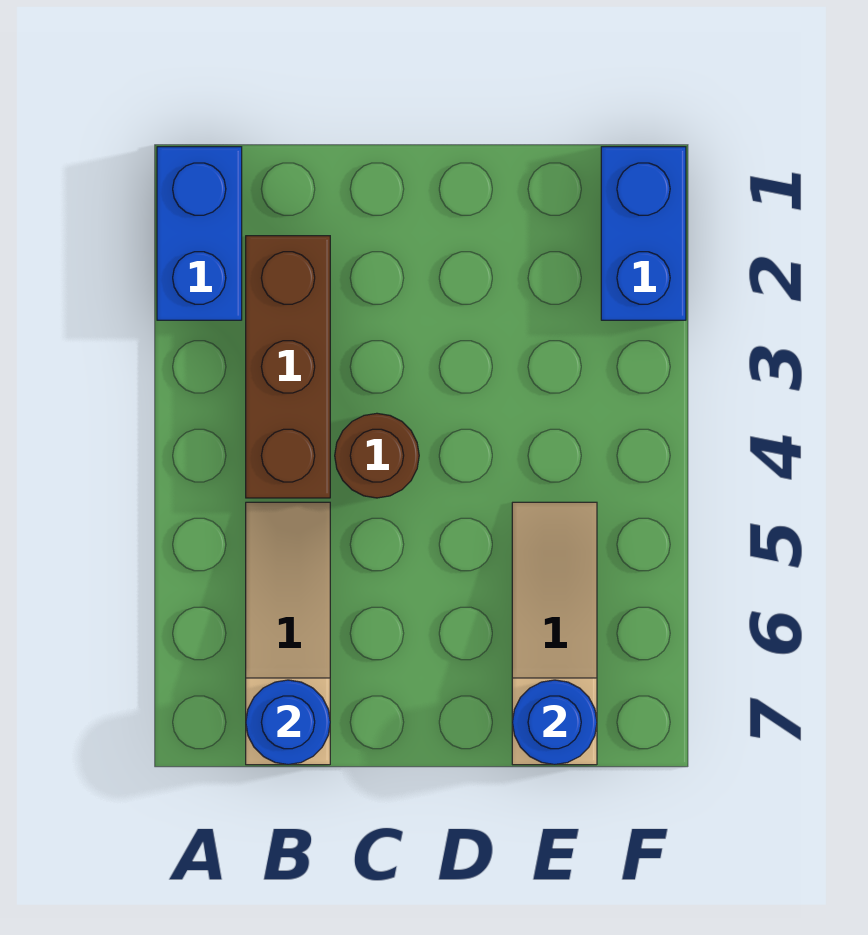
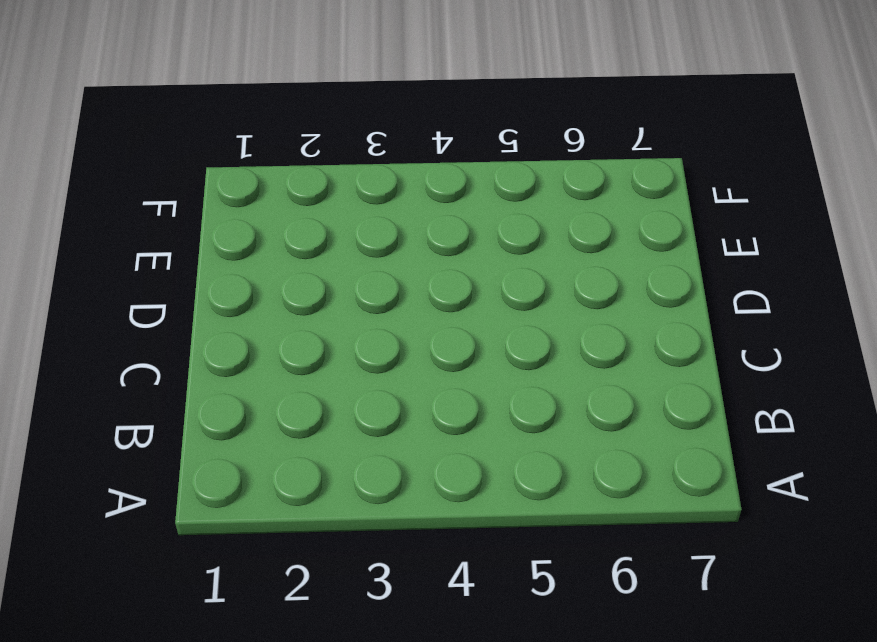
none -> blue brick A1:A2 level 1
none -> brown brick B2:B4 level 1

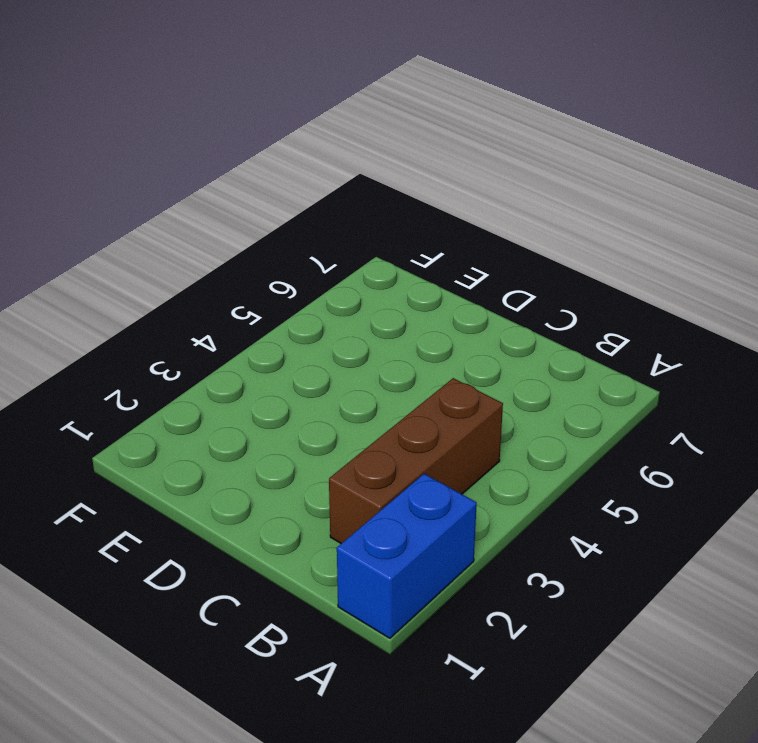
none -> tan slope B5:B7 level 1 top 7
none -> brown round brick C4 level 1

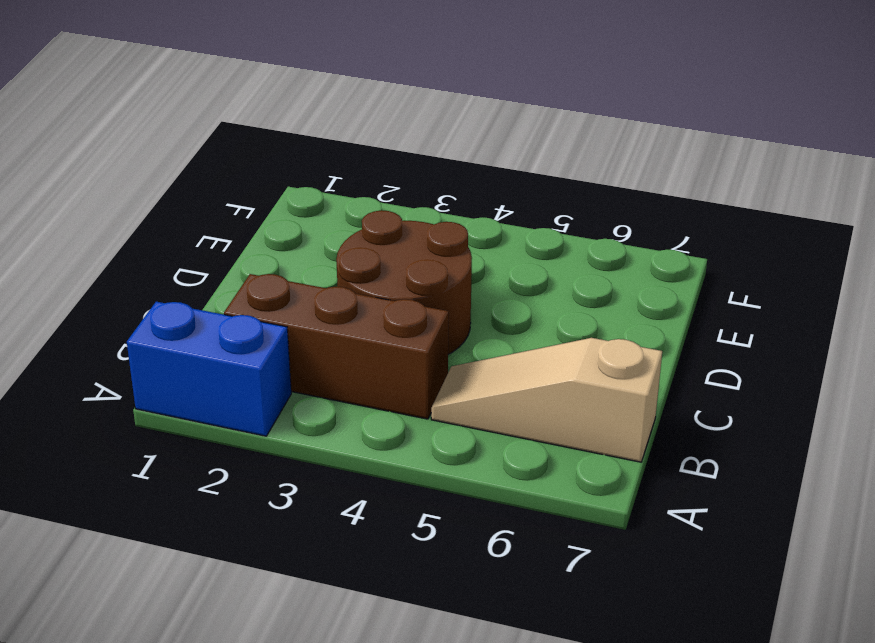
brown round brick C3:D4 level 1 -> brown round brick C4 level 1
none -> tan slope E5:E7 level 1 top 7
none -> blue brick F1:F2 level 1

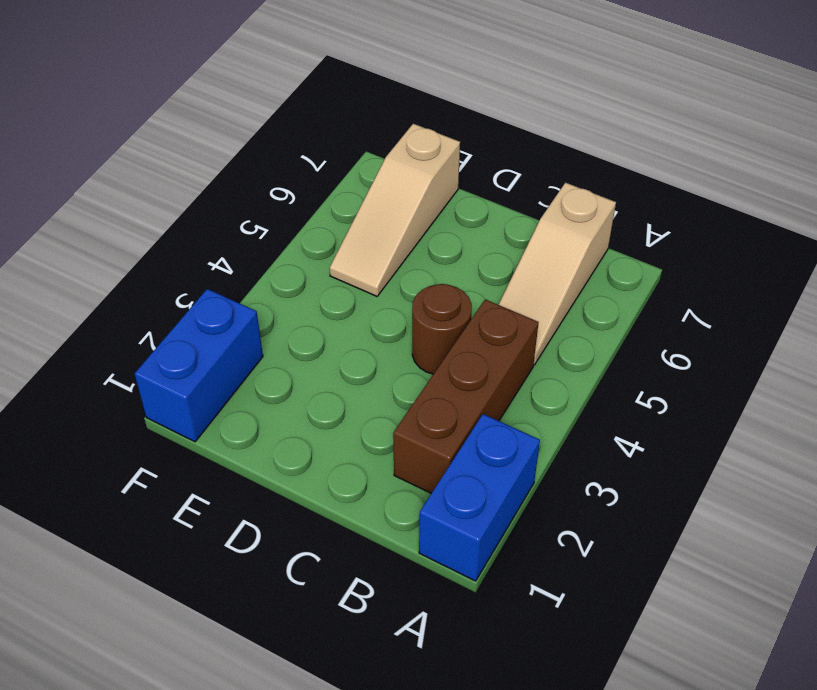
none -> blue round brick B7 level 2
none -> blue round brick E7 level 2

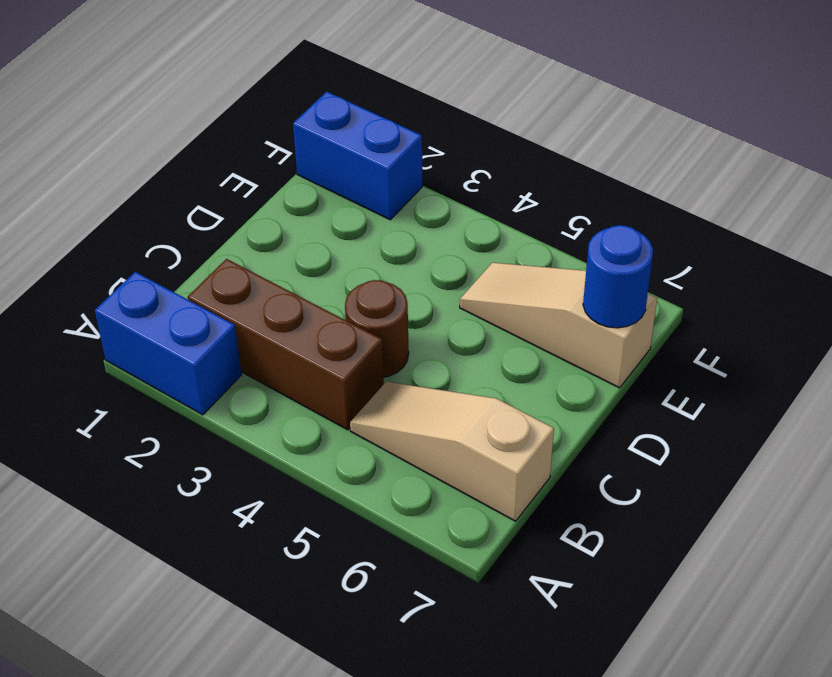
none -> blue round brick B7 level 2

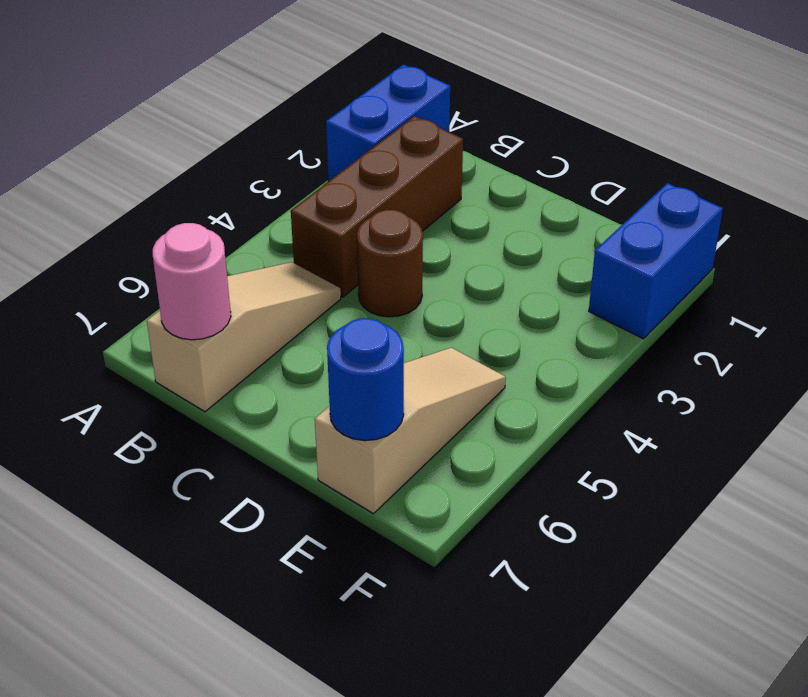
pink round brick B7 level 2 -> blue round brick B7 level 2

